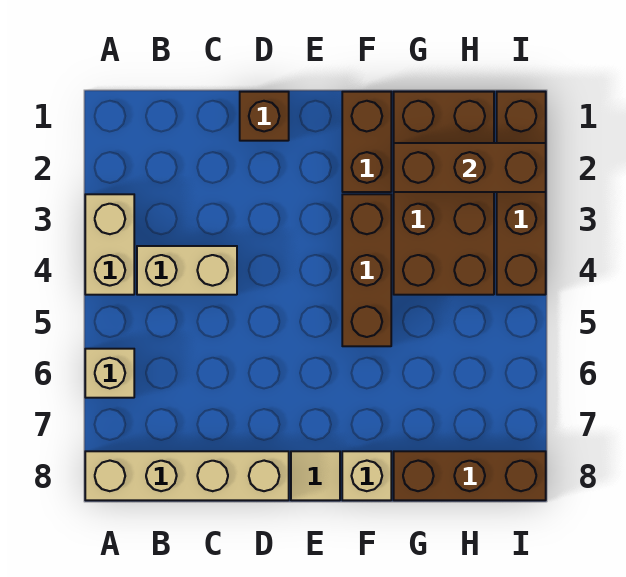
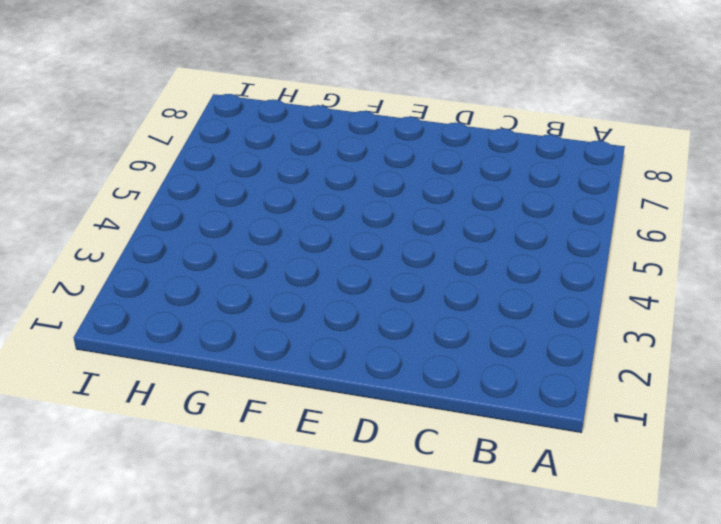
none -> tan brick A3:A4 level 1
none -> tan brick A6 level 1
none -> tan brick A8:D8 level 1

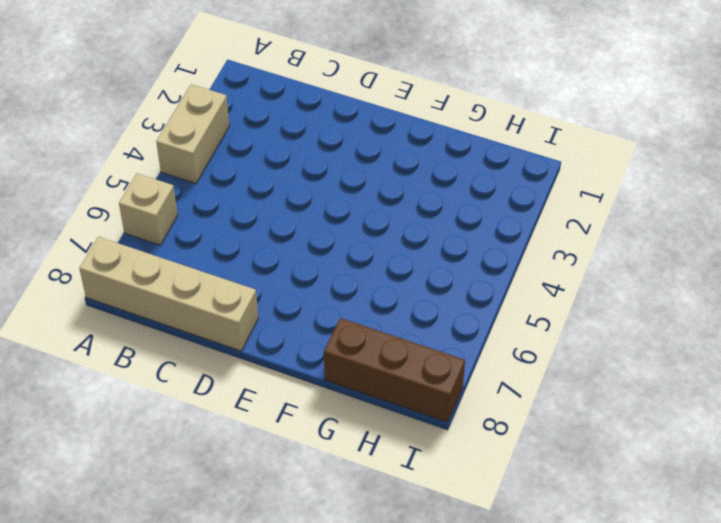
none -> tan brick B4:C4 level 1
none -> brown brick D1 level 1
none -> tan tile E8 level 1

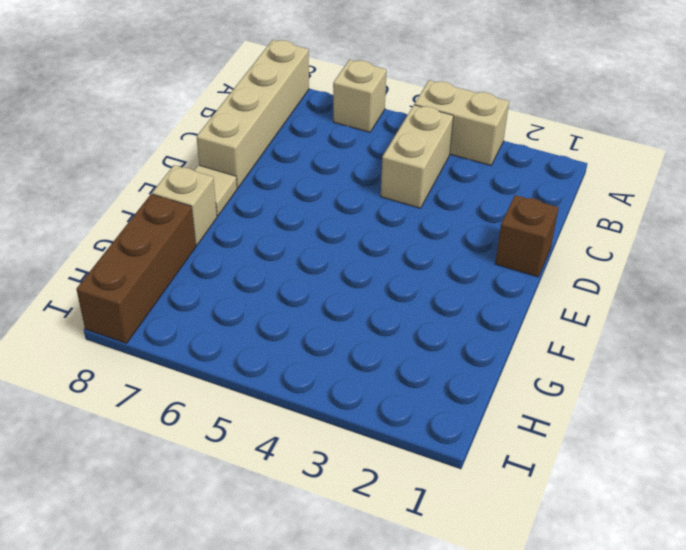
none -> brown brick F1:F2 level 1
none -> brown brick F3:F5 level 1
none -> brown brick G1:H4 level 1

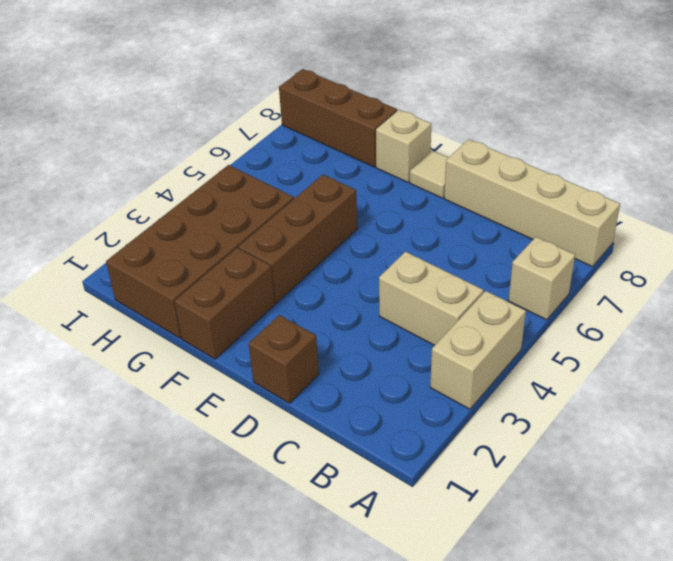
none -> brown brick I1:I4 level 1
none -> brown brick G2:I2 level 2

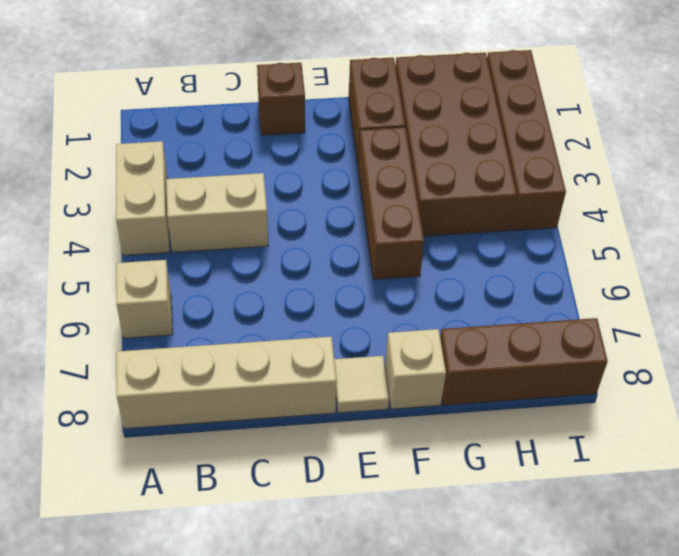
none -> brown brick G2:I2 level 2

